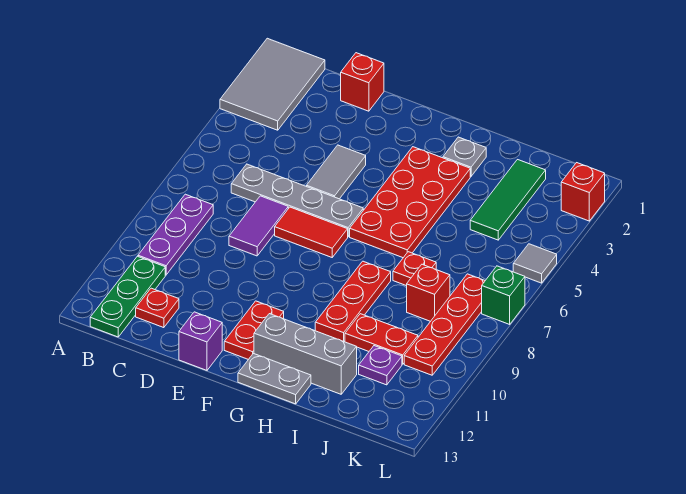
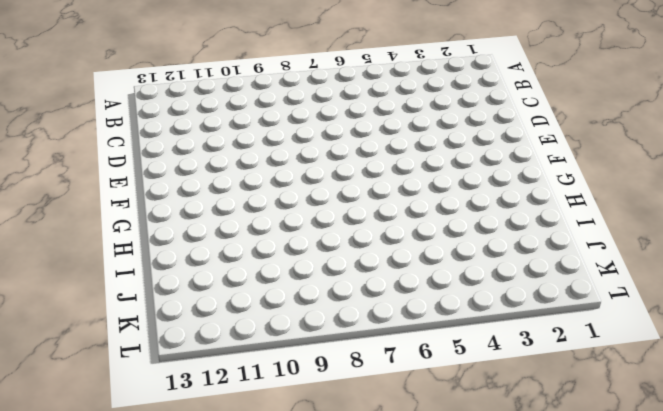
none -> grey tile A1:B3 level 1
none -> purple plate B8:B10 level 1
none -> green plate B11:B13 level 1

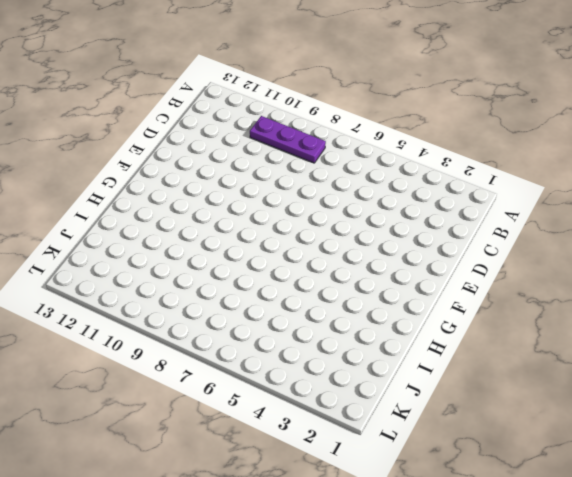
none -> grey tile A1:B3 level 1
none -> green plate B11:B13 level 1
none -> grey plate C6:F6 level 1

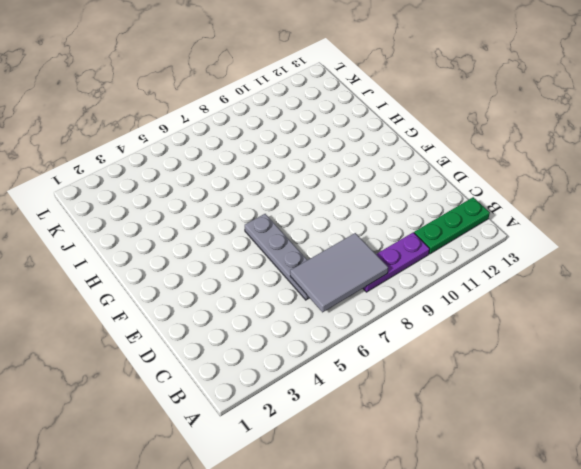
grey tile B6:C8 level 2 -> grey tile A1:B3 level 1
none -> red plate C12 level 1
none -> red brick D1 level 1
none -> purple tile D7:D8 level 1

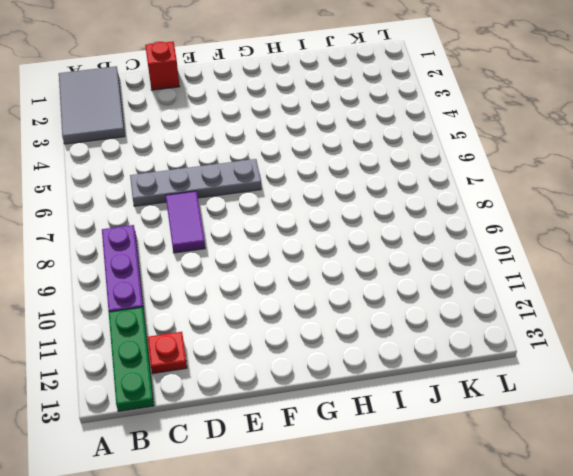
none -> grey tile E4:E5 level 1
none -> red tile E7:F7 level 1
none -> purple brick E13 level 1

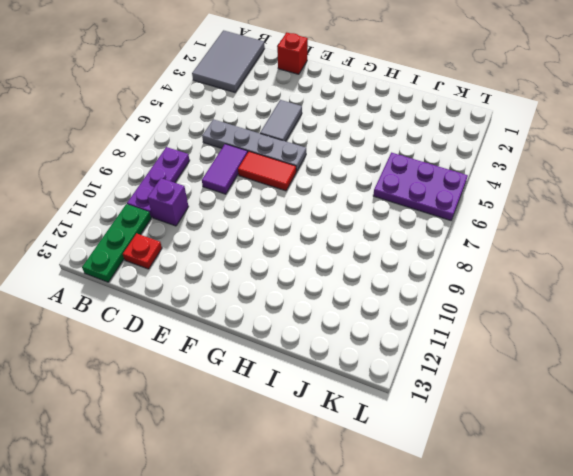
purple brick C10 level 1 -> purple brick E13 level 1
purple plate J5:L6 level 1 -> grey tile L5 level 1
none -> red plate F11:F12 level 1
none -> red plate G3:H6 level 1
none -> grey brick G12:I12 level 1

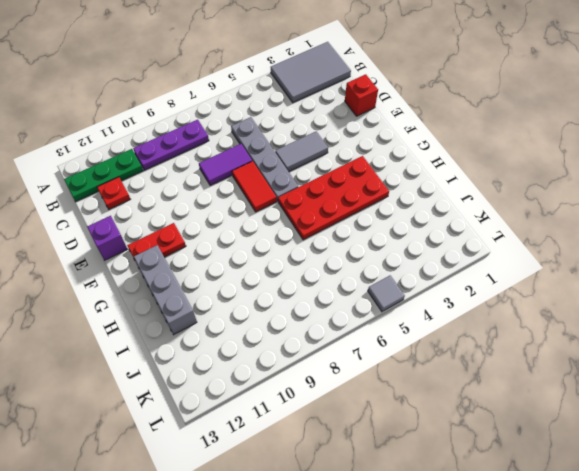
none -> grey plate G13:H13 level 1
none -> grey plate H2 level 1
none -> red plate H8:H10 level 1

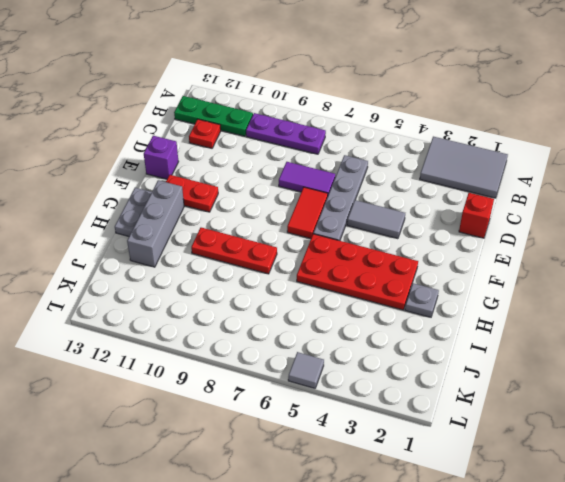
none -> red plate I7 level 1
none -> red plate I10:J10 level 1
none -> green tile J2:J4 level 1

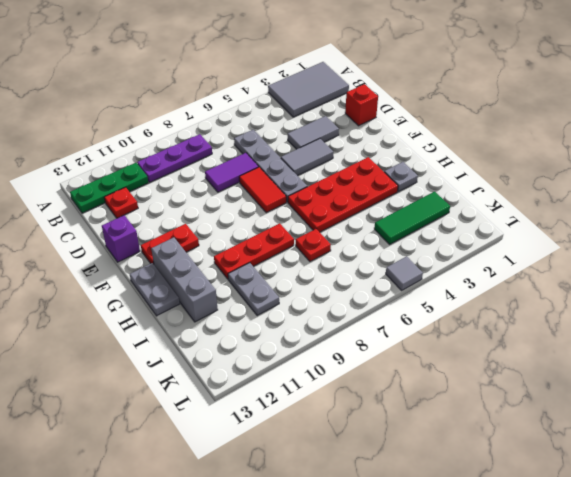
grey tile D3:D4 level 1 -> none
grey plate I10:J10 level 1 -> red plate I10:J10 level 1
none -> red brick J8 level 1
none -> purple plate J11 level 1
none -> red plate K7:K10 level 1

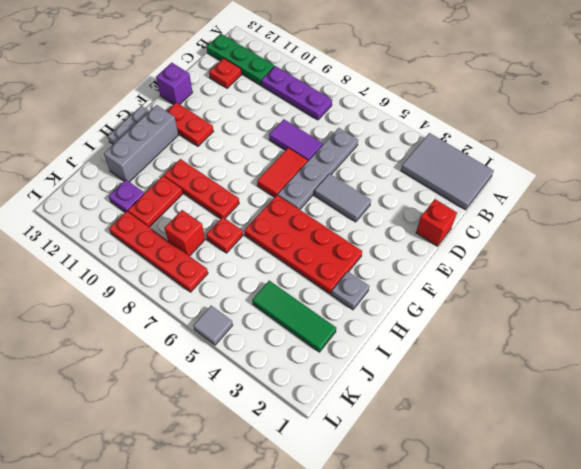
none -> red brick L2 level 1
none -> green brick L7 level 1

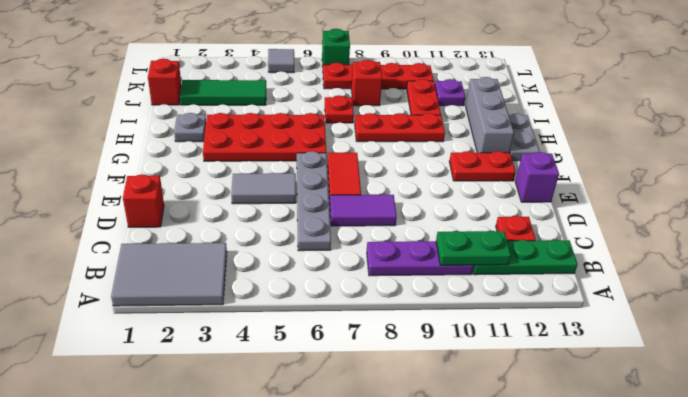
green plate B10:B11 level 2 -> none
red brick J1 level 1 -> red brick L2 level 1

